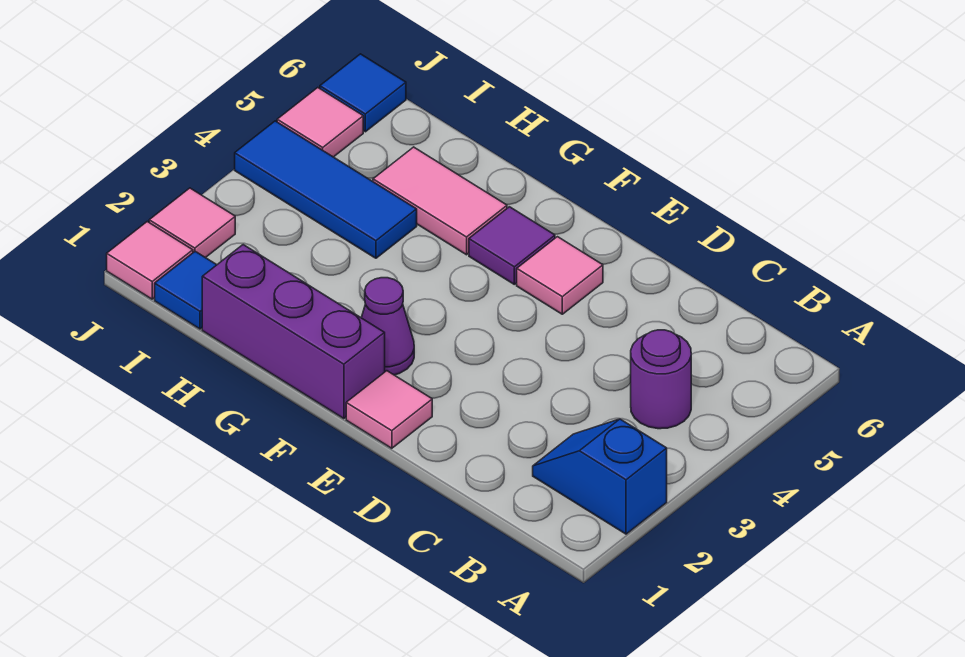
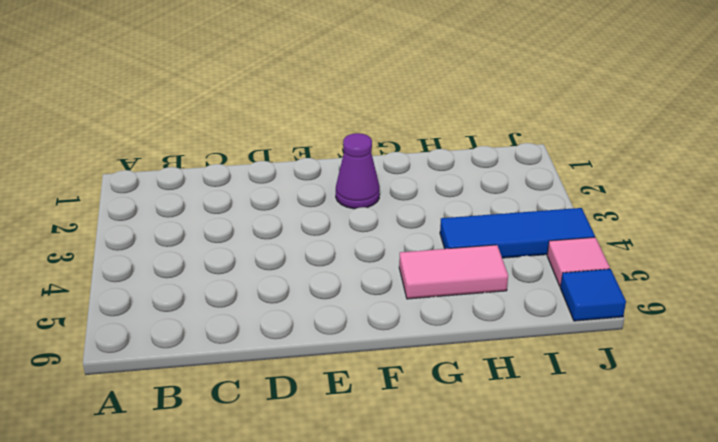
none -> blue slope A2:B2 level 1 top A
none -> purple round brick B4 level 1
none -> pink tile E1 level 1

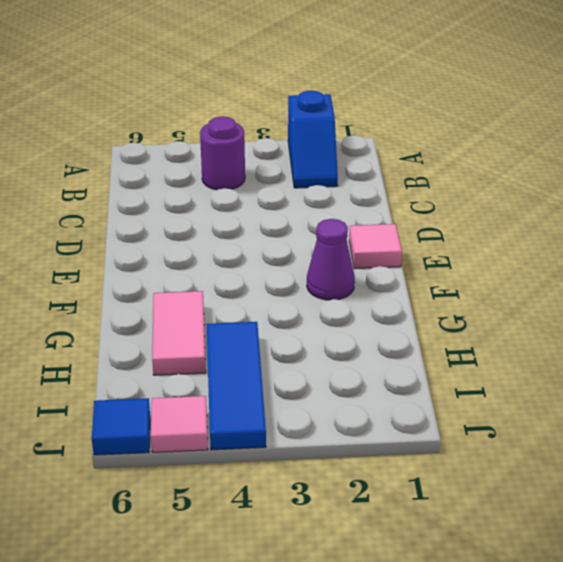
none -> pink tile E5 level 1
none -> purple brick F1:H1 level 1
none -> purple tile F5 level 1

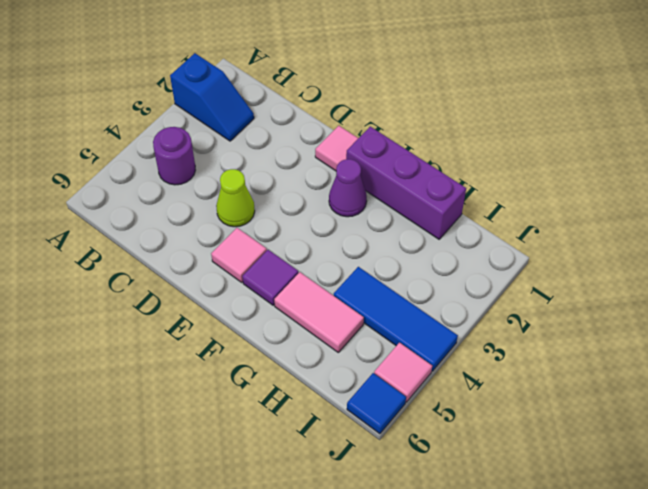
lime cone D4 level 1 -> none
none -> blue tile I1 level 1
none -> pink tile J1 level 1
none -> pink tile J2 level 1

